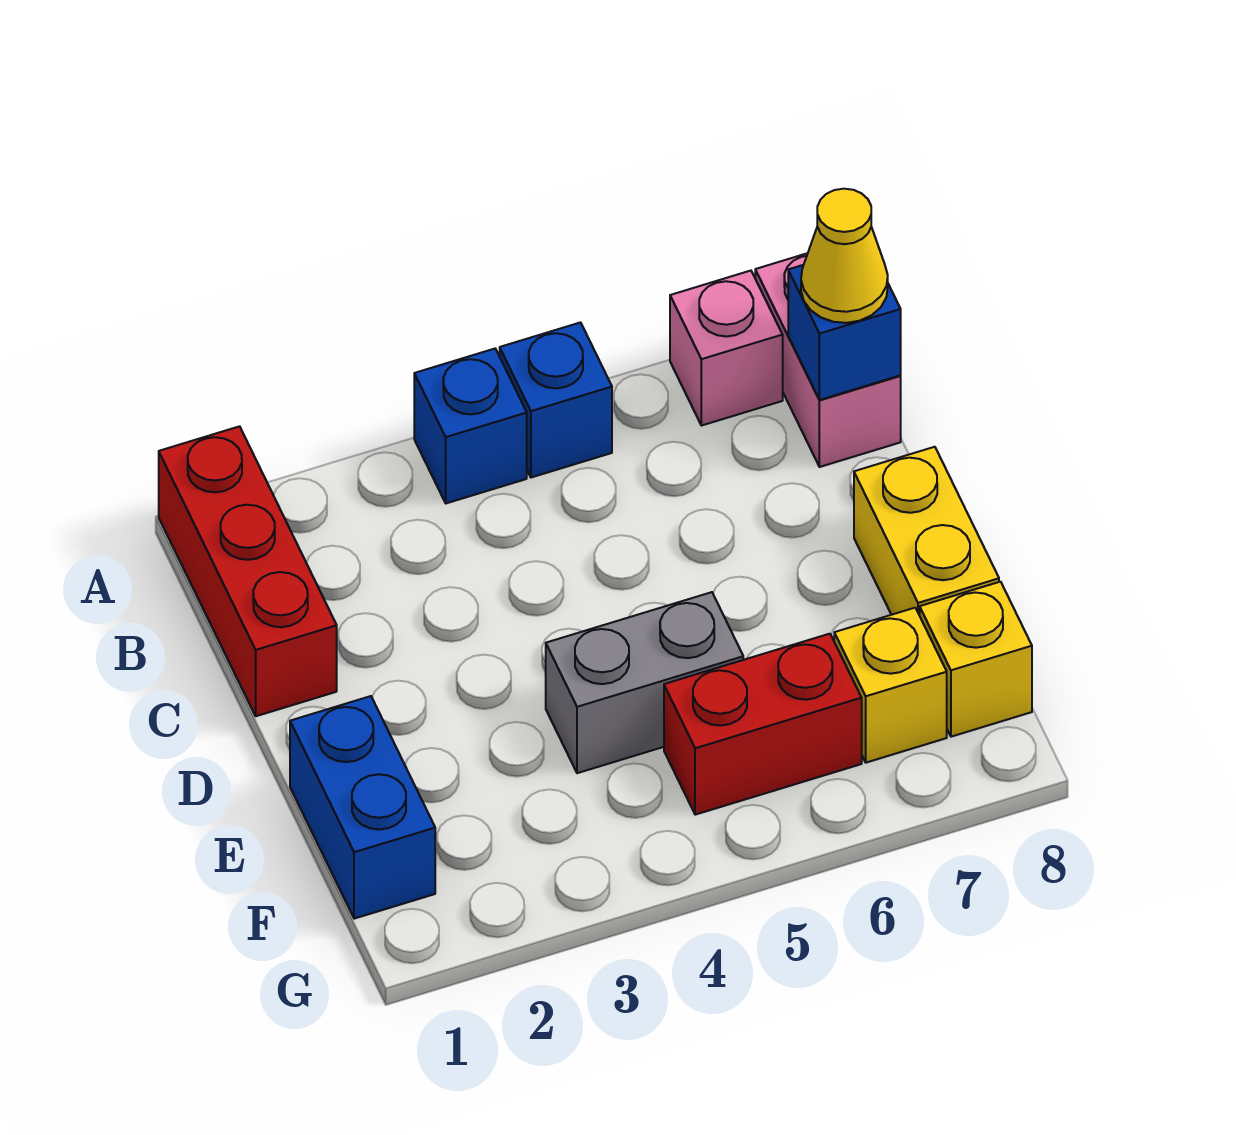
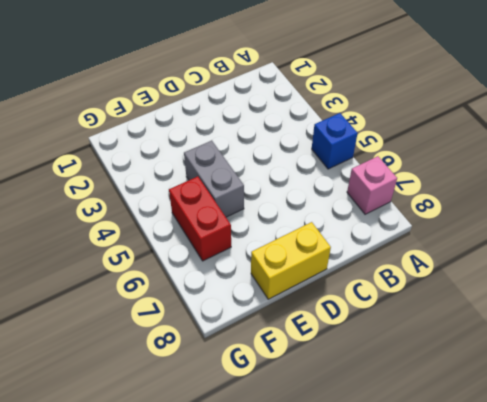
none -> red brick A1:C1 level 1
none -> blue brick A4 level 1
none -> pink brick A8:B8 level 1

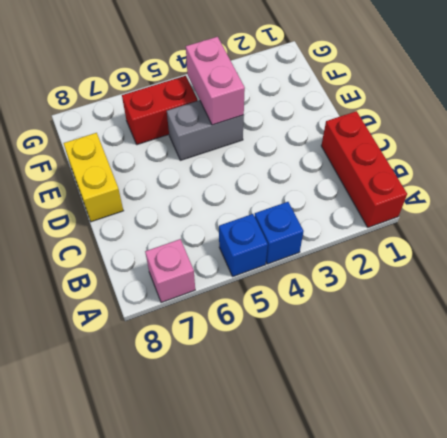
pink brick E4:F4 level 2 -> pink brick A8:B8 level 1
none -> blue brick E1:F1 level 1
none -> yellow brick F7 level 1
none -> yellow brick F8 level 1

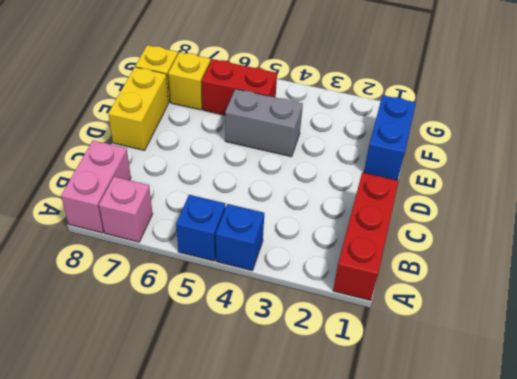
none -> blue brick B8 level 2
none -> yellow cone B8 level 3

